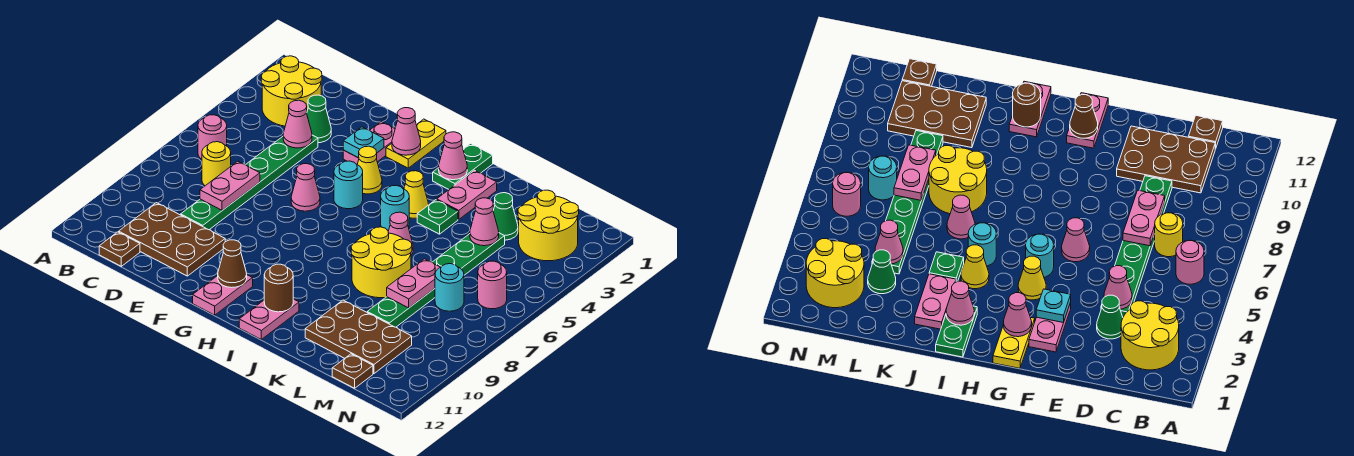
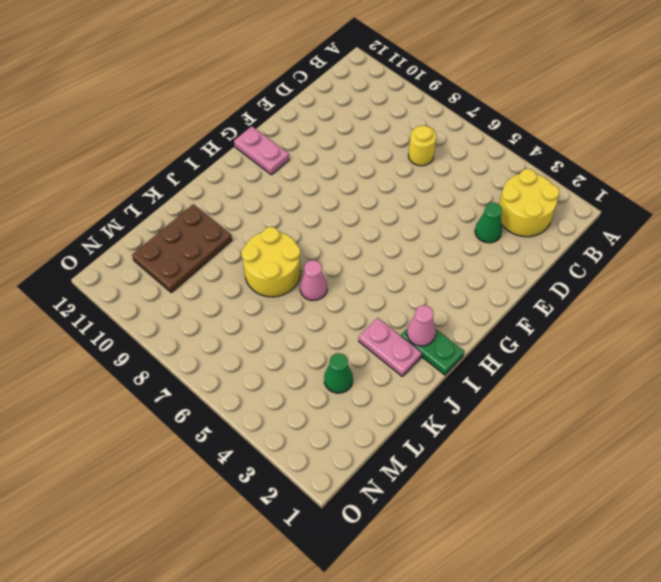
none -> pink round brick B6 level 1
none -> brown plate C10:E11 level 1
none -> brown plate C12 level 1
none -> green plate D4:D9 level 1

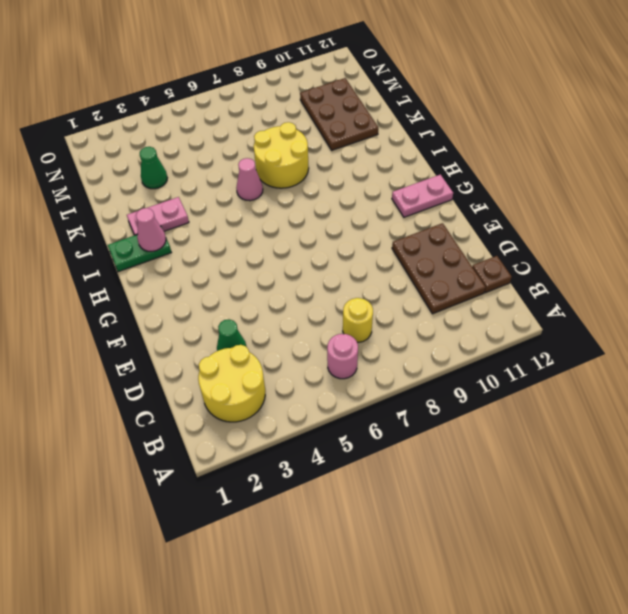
none -> green plate D4:D9 level 1
none -> pink plate F2:F3 level 1
none -> pink cone F6 level 1
none -> yellow plate G1:G2 level 1

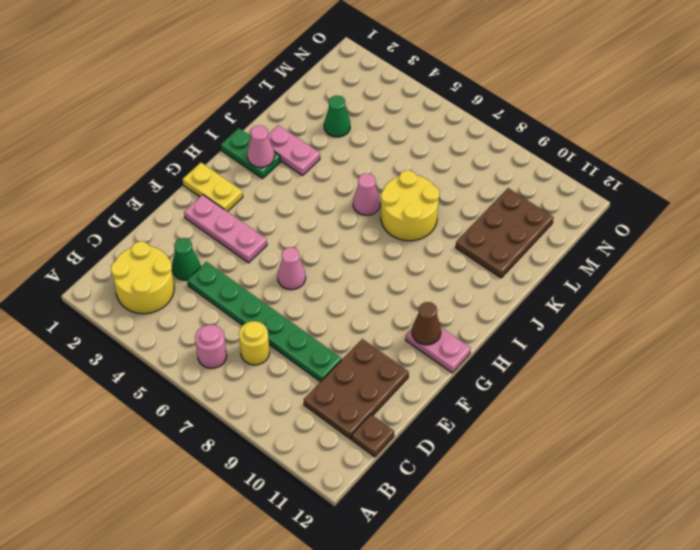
pink plate F2:F4 level 1 -> pink plate F2:F3 level 1
none -> yellow cone G4 level 1
none -> cyan round brick G5 level 1
none -> yellow cone I4 level 1
none -> cyan round brick I5 level 1

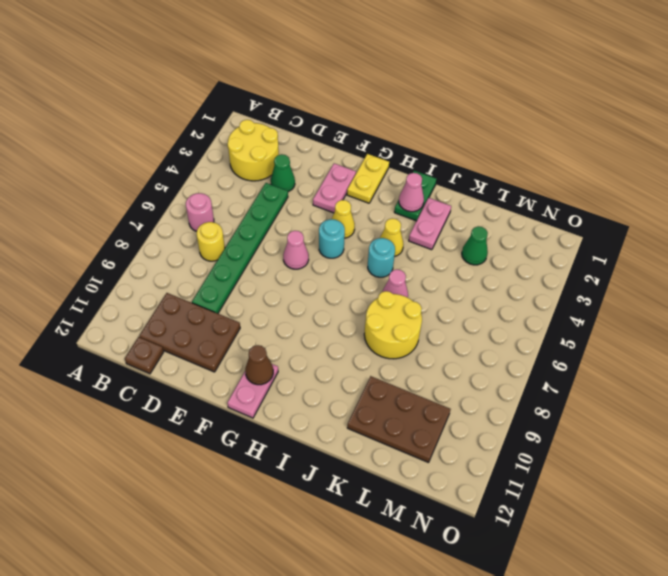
none -> pink plate I11:I12 level 1
none -> green plate J4 level 1
none -> green plate L4:L9 level 1
none -> yellow round brick M2:N3 level 1

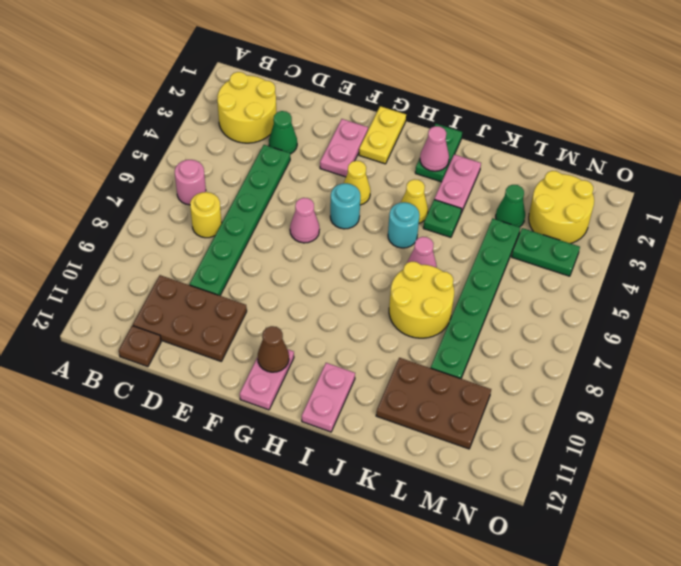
green plate M4:N4 level 1 -> none
none -> cyan round brick M7 level 1
none -> brown plate M12 level 1
none -> pink round brick N6 level 1
none -> pink cone D4 level 2

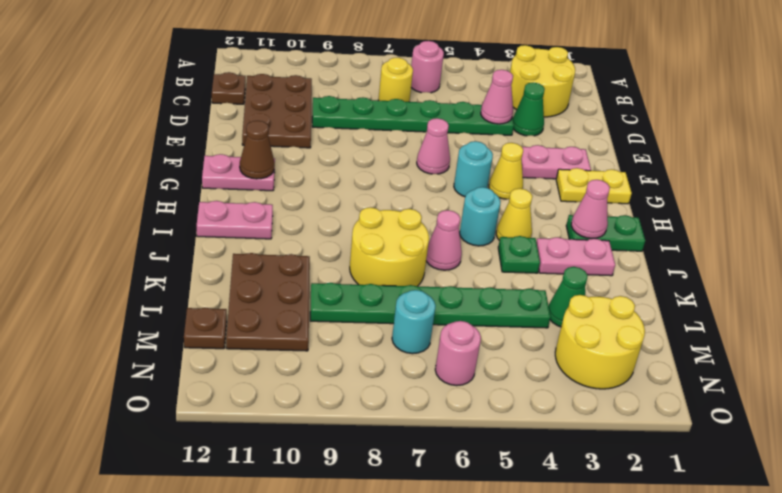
none -> pink plate D7:D8 level 2
none -> cyan plate F3 level 2
none -> pink cone G2 level 2
none -> brown round brick I11 level 2

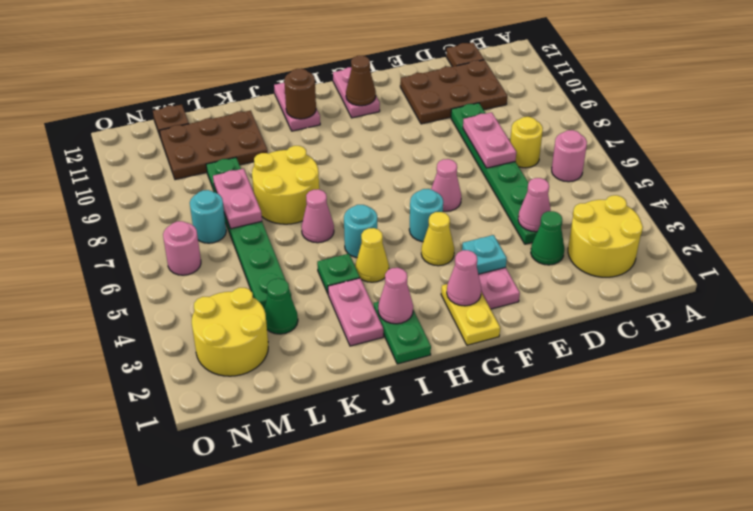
none -> pink cone L4 level 2

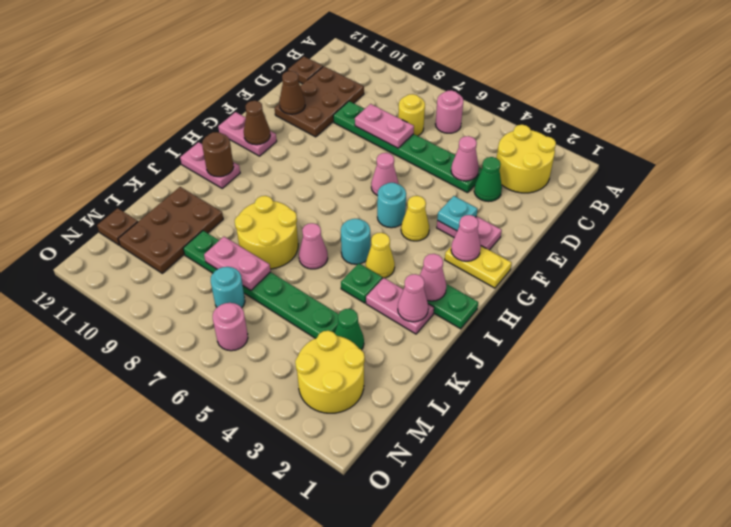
brown cone E11 level 2 -> none
pink cone J2 level 2 -> pink cone L4 level 2

